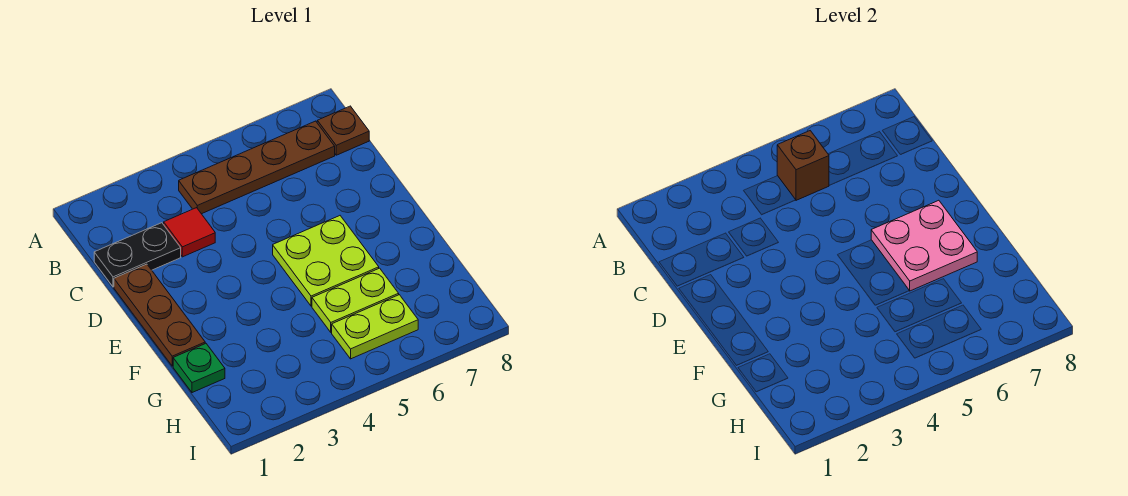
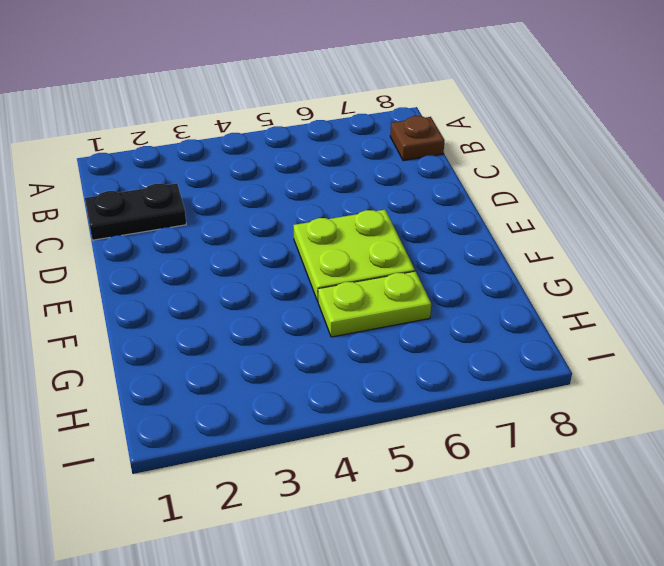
none -> brown plate B4:B7 level 1
none -> red tile C3 level 1

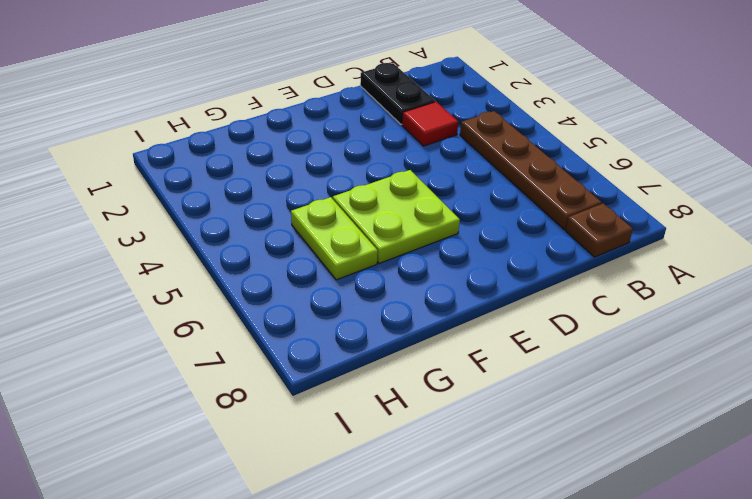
none -> brown plate D1:F1 level 1
none -> green plate G1 level 1

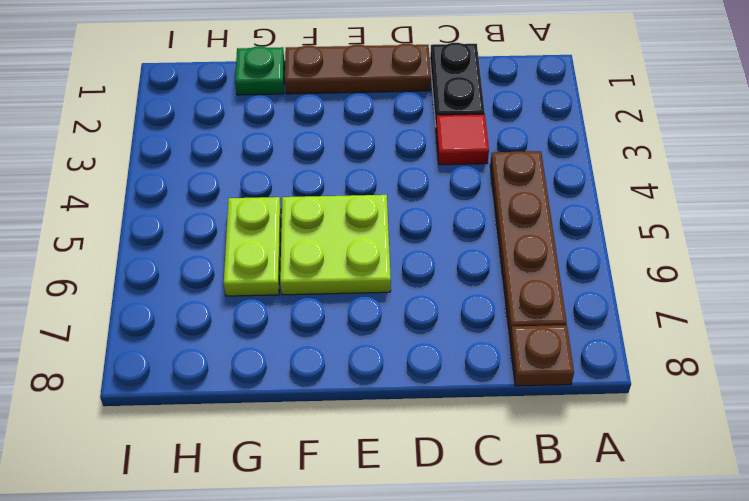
none -> lime plate H5:H6 level 1
none -> brown brick B5 level 2

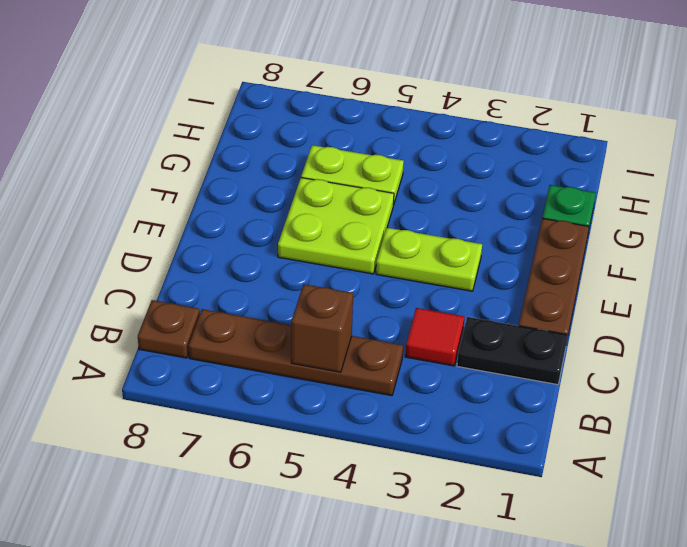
lime plate E3:E4 level 1 -> lime plate H5:H6 level 1
none -> pink plate E6:F7 level 2

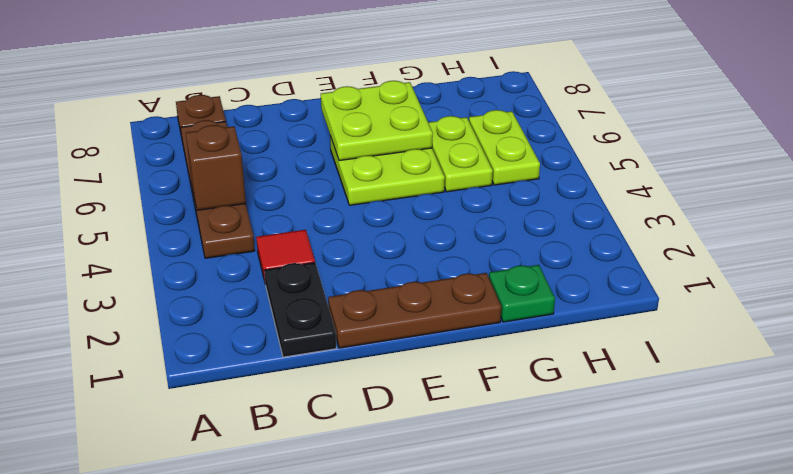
lime plate E6:F7 level 2 -> pink plate E6:F7 level 2

